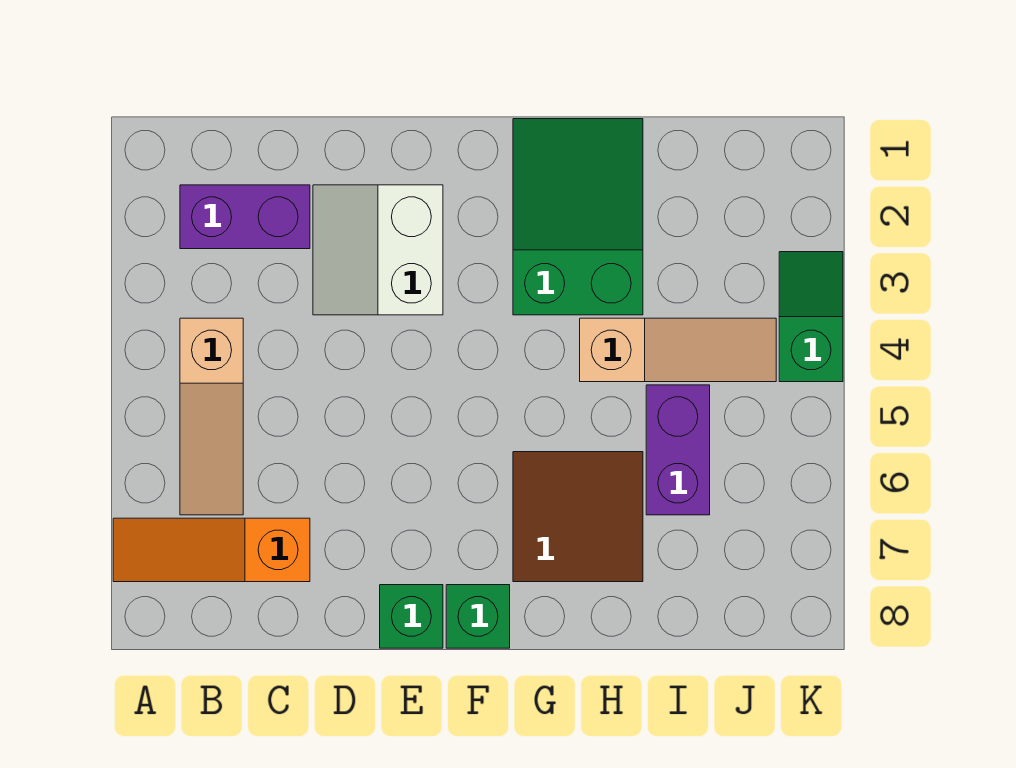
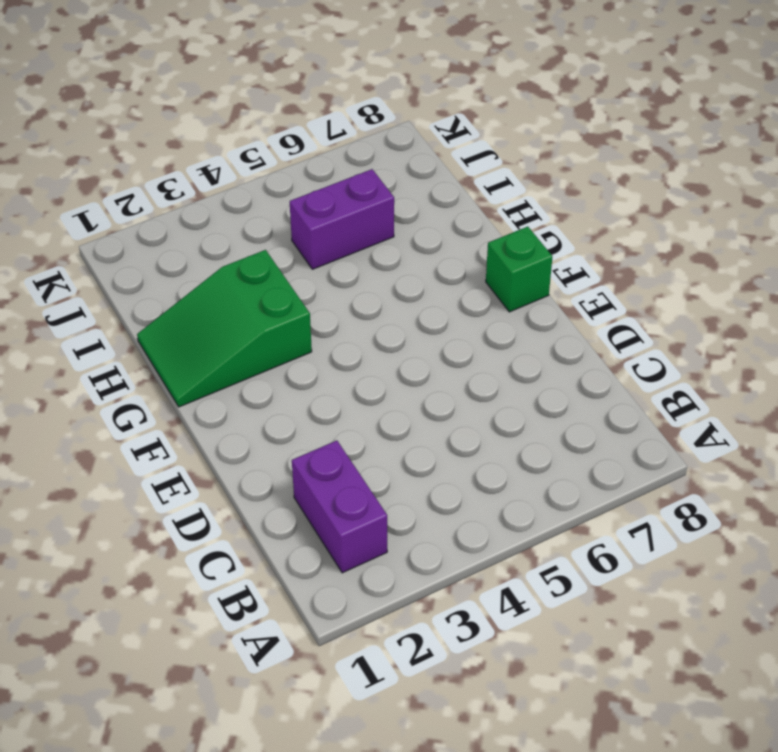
none -> orange slope A7:C7 level 1 top C
none -> tan slope B4:B6 level 1 top 4

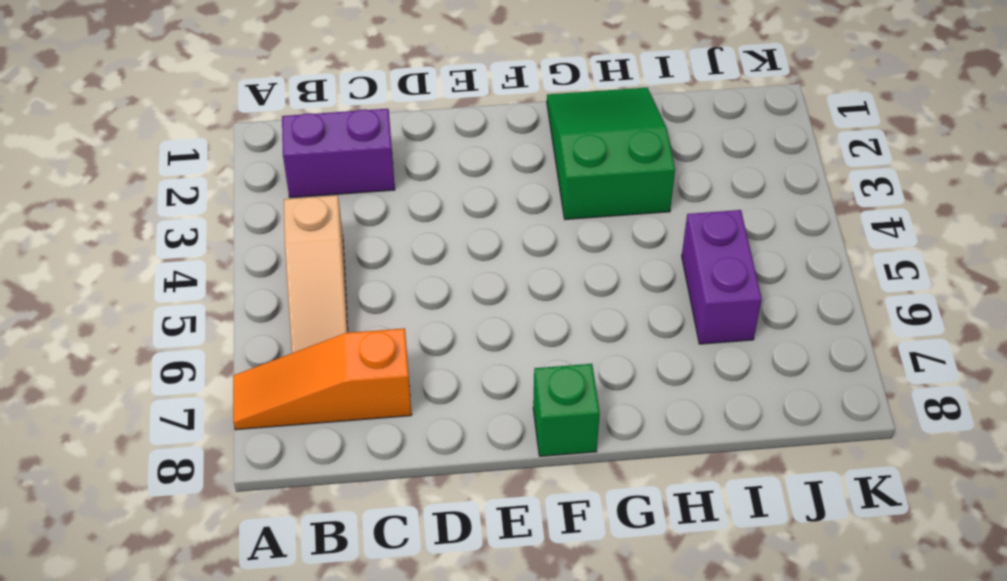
none -> white slope D2:E3 level 1 top E
none -> green brick E8 level 1

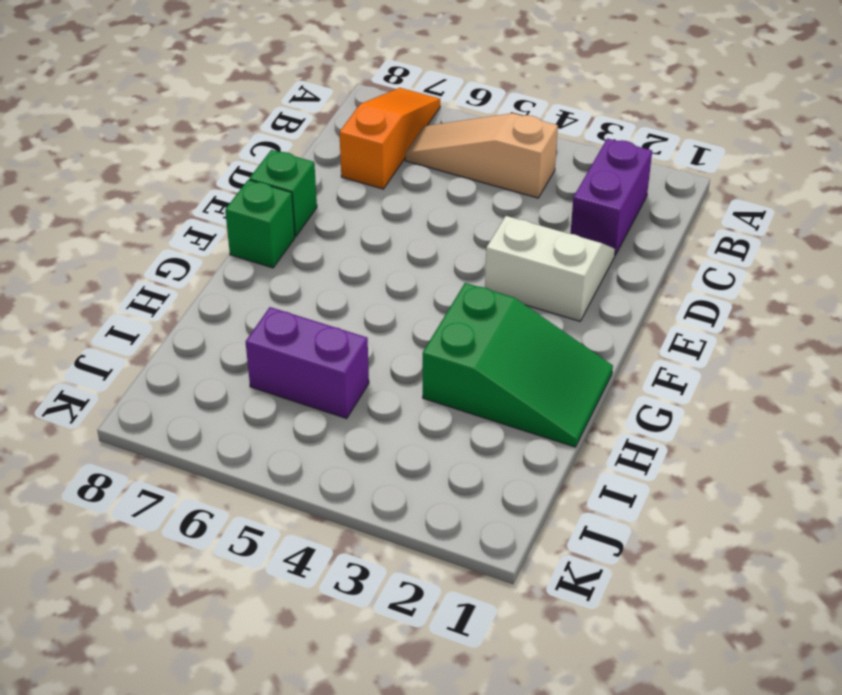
none -> brown tile G6:H7 level 1
none -> tan slope H4:J4 level 1 top H

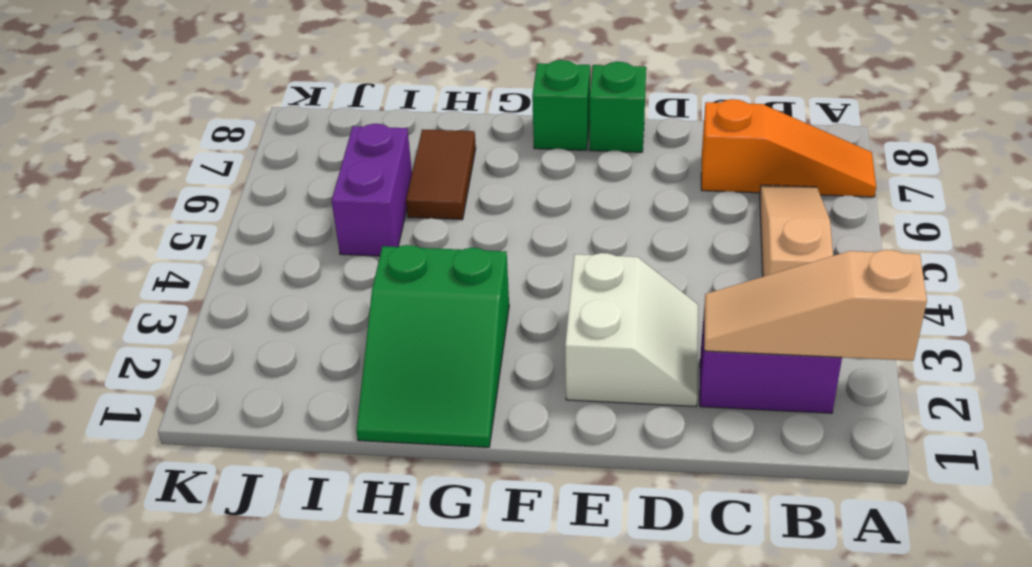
tan slope A2:C2 level 2 top A -> tan slope H4:J4 level 1 top H
brown tile H6:H7 level 1 -> brown tile G6:H7 level 1
none -> green slope K3:K4 level 1 top 4

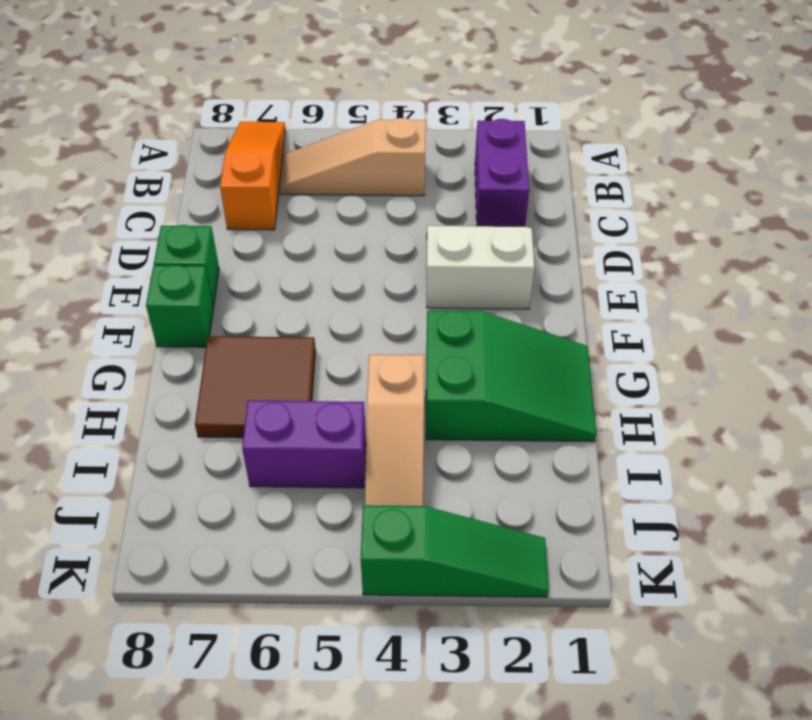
green slope K2:K4 level 1 top 4 -> green slope K3:K4 level 1 top 4

